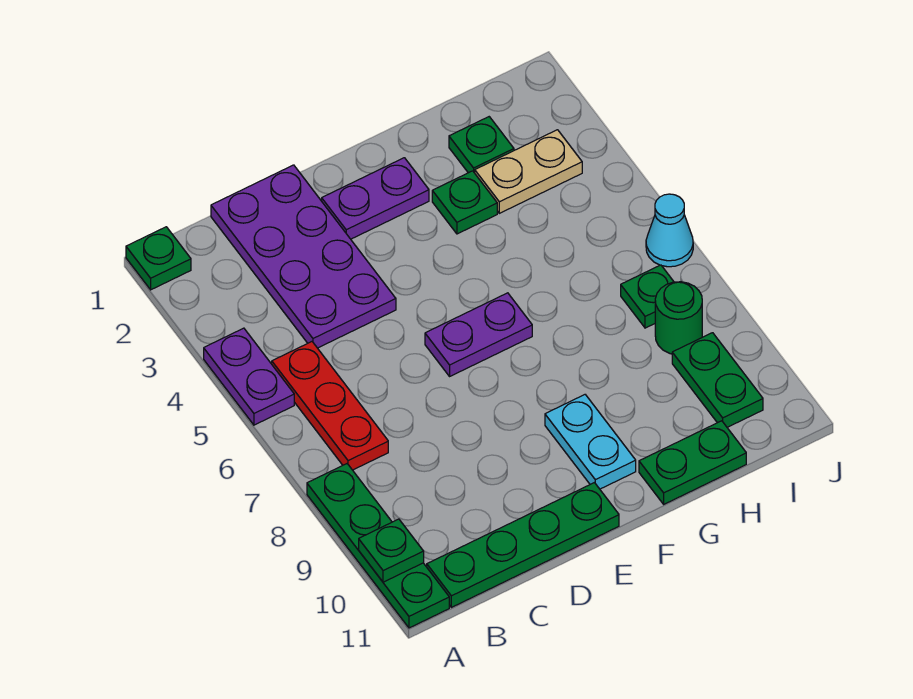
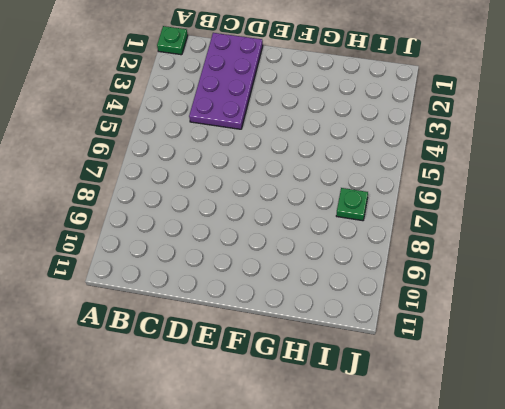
none -> purple plate A4:A5 level 1
none -> green plate A8:A11 level 1
none -> red plate B5:B7 level 1

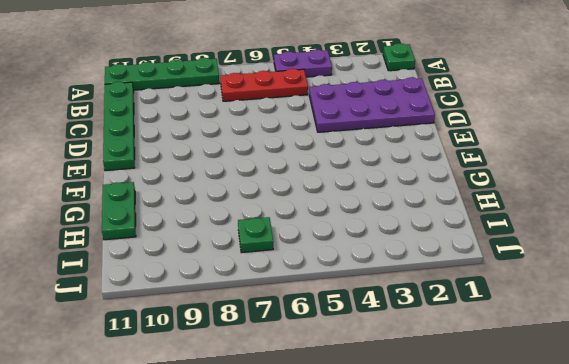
none -> purple plate E2:F2 level 1
none -> purple plate E6:F6 level 1
none -> cyan plate F9:F10 level 1

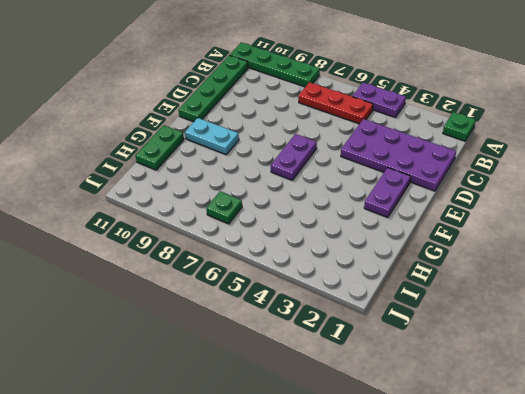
none -> green plate G3 level 1
none -> green plate H2 level 1
none -> tan plate H3:I3 level 1

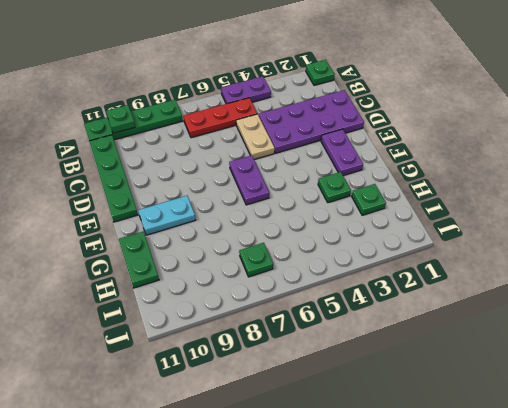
tan plate C5:D5 level 1 -> tan plate H3:I3 level 1
none -> green round brick I8 level 1
none -> green plate I9:I10 level 1
none -> cyan cone J6 level 1

